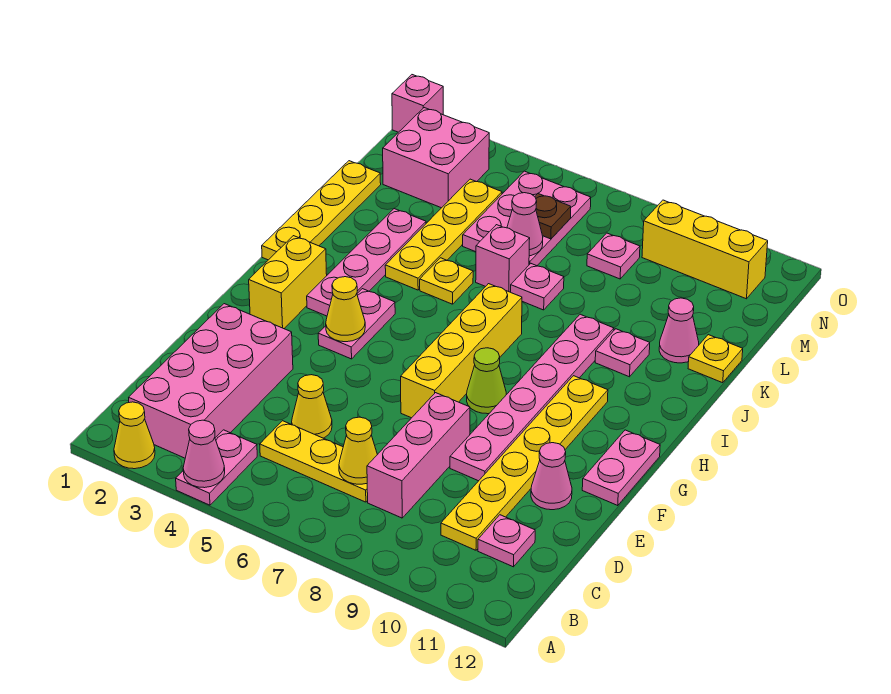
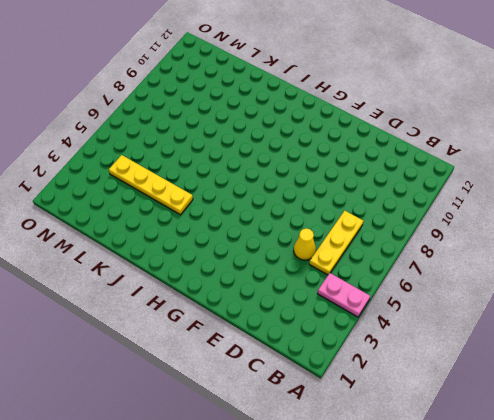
none -> yellow cone A2 level 1
none -> pink brick B2:E3 level 1
none -> pink brick C8:E8 level 1
none -> yellow plate C10:H10 level 1

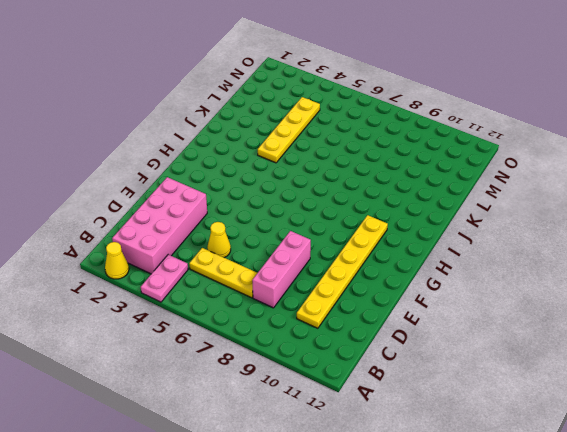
none -> pink plate C11 level 1
none -> pink plate E9:J9 level 1
none -> pink cone E11 level 1
none -> yellow brick F7:I7 level 1

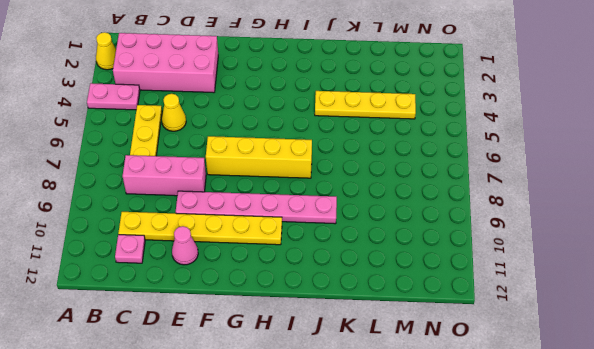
none -> pink plate F12:G12 level 1
none -> yellow brick G2:H2 level 1
none -> pink plate G4:H4 level 1
none -> lime cone G8 level 1

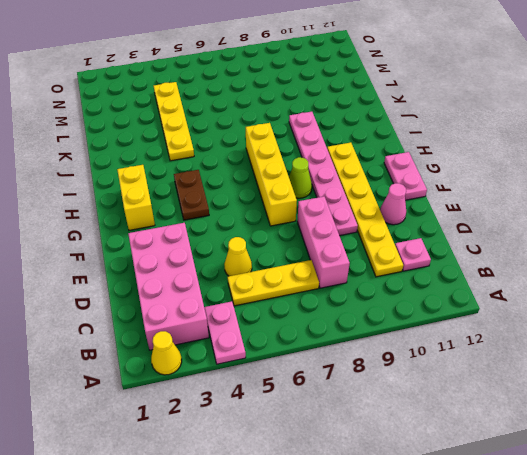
brown plate G4:H4 level 1 -> pink plate G4:H4 level 1
none -> pink plate H3:K3 level 1
none -> yellow plate I1:L1 level 1
none -> yellow plate J5 level 1
none -> pink plate J10 level 1

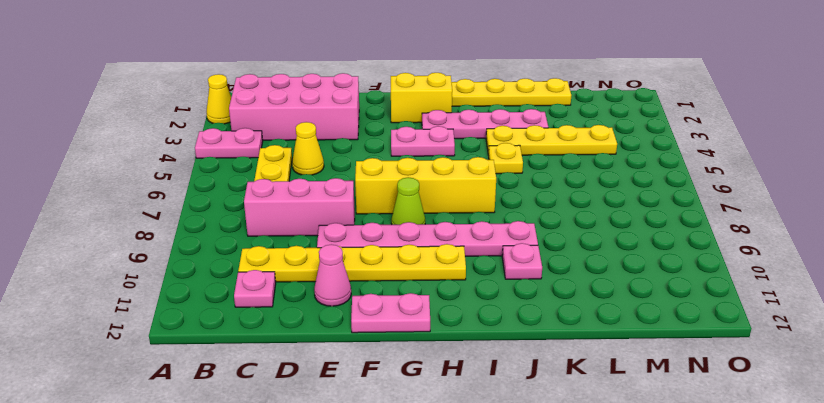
none -> pink brick K6 level 1
none -> pink plate K7 level 1
none -> pink cone K11 level 1
none -> yellow plate K12 level 1

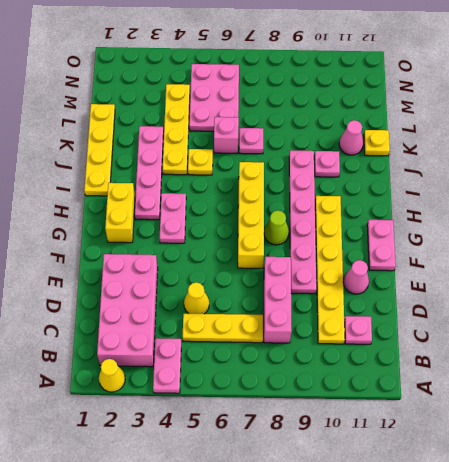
none -> pink brick M2:N3 level 1
none -> pink plate M8 level 1
none -> yellow brick N9:N11 level 1
none -> pink brick O1 level 1

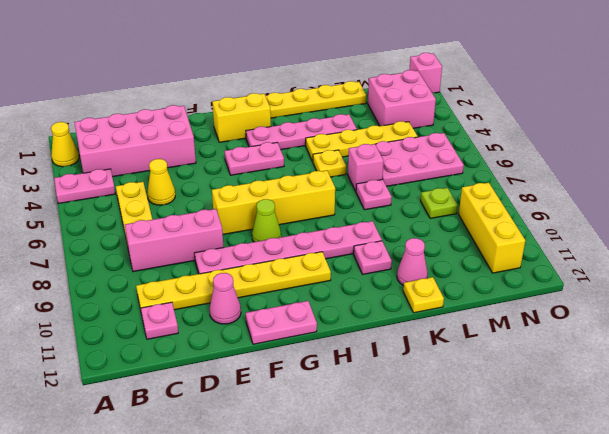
lime plate M8 level 1 -> pink plate M8 level 1
none -> pink cone A4 level 2
none -> yellow cone C7 level 2
none -> yellow cone G4 level 2
none -> pink cone L6 level 2

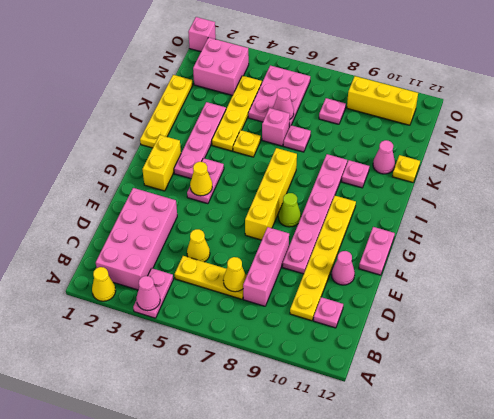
none -> brown plate M6 level 2

